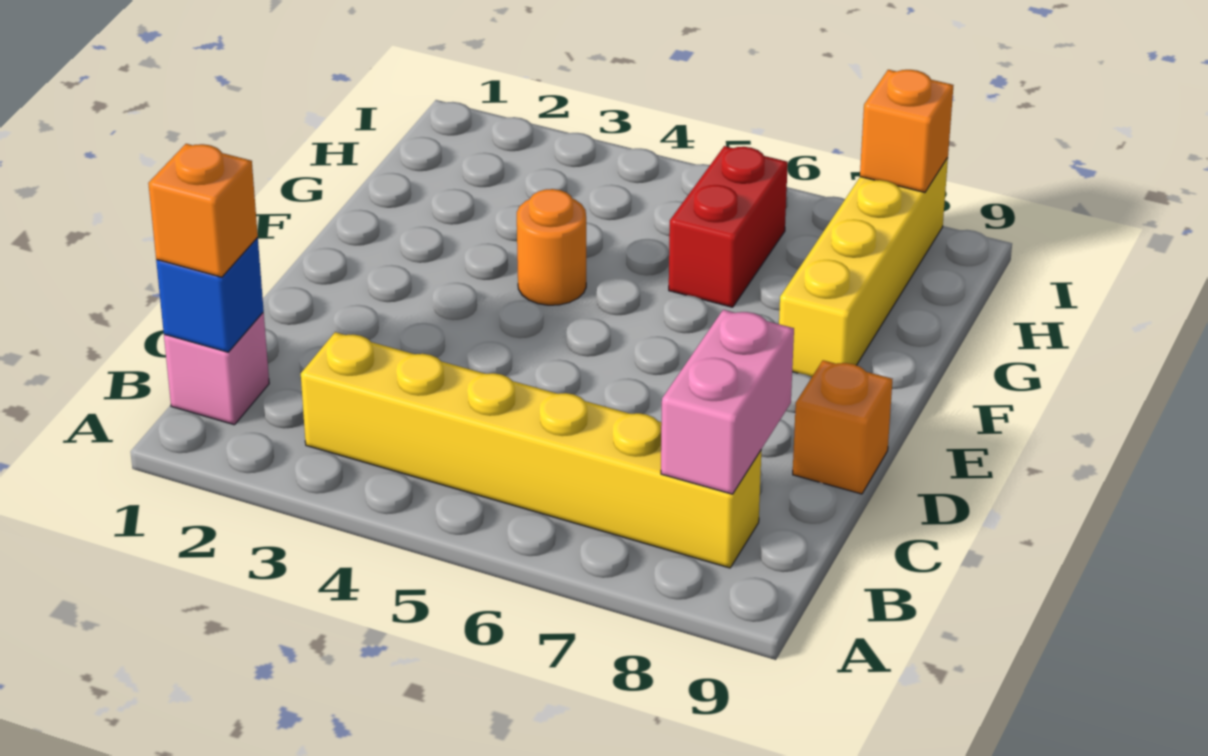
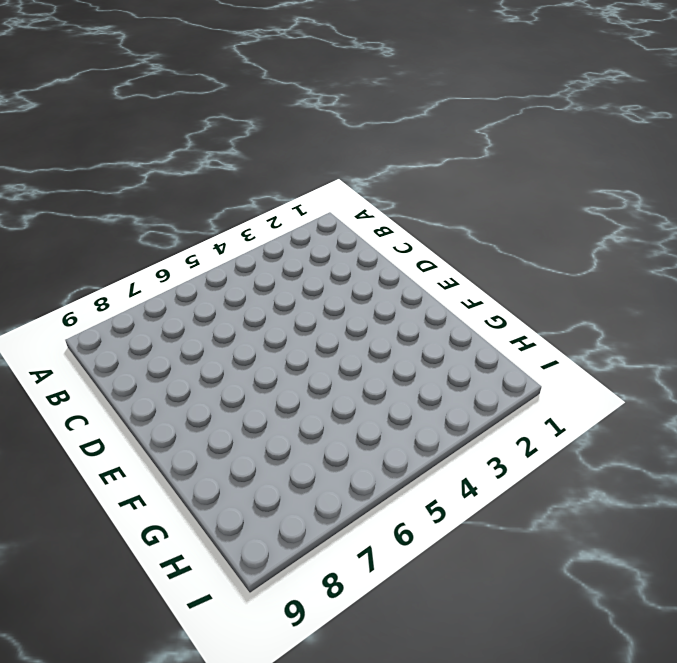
none -> pink brick B1 level 1
none -> yellow brick B3:B8 level 1

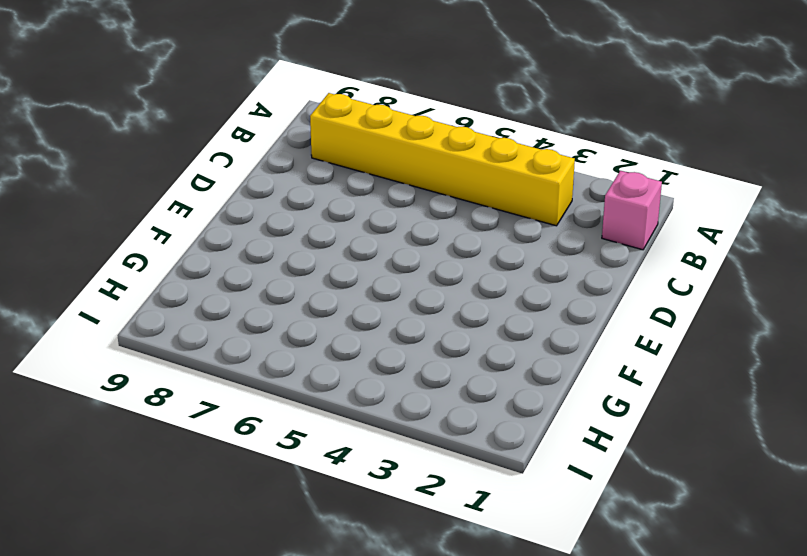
none -> orange brick D9 level 1
none -> orange round brick F4 level 1

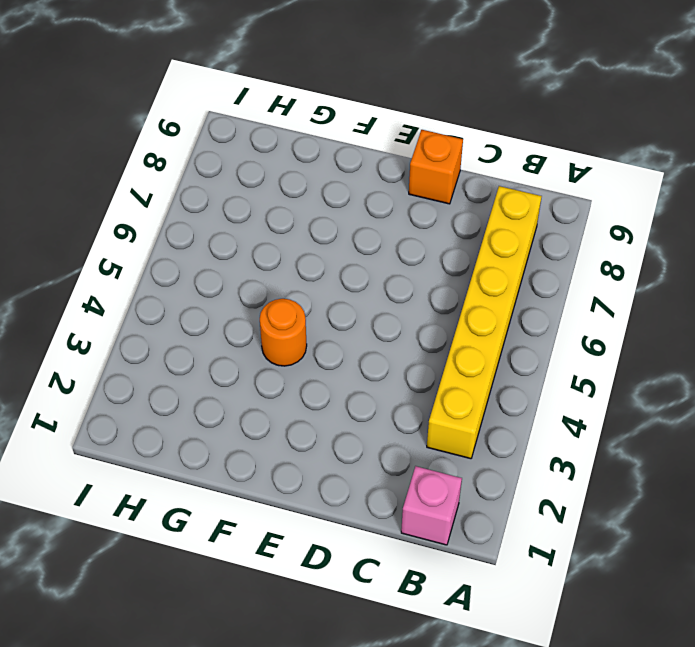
none -> yellow brick F8:I8 level 1
none -> red brick G6:H6 level 1

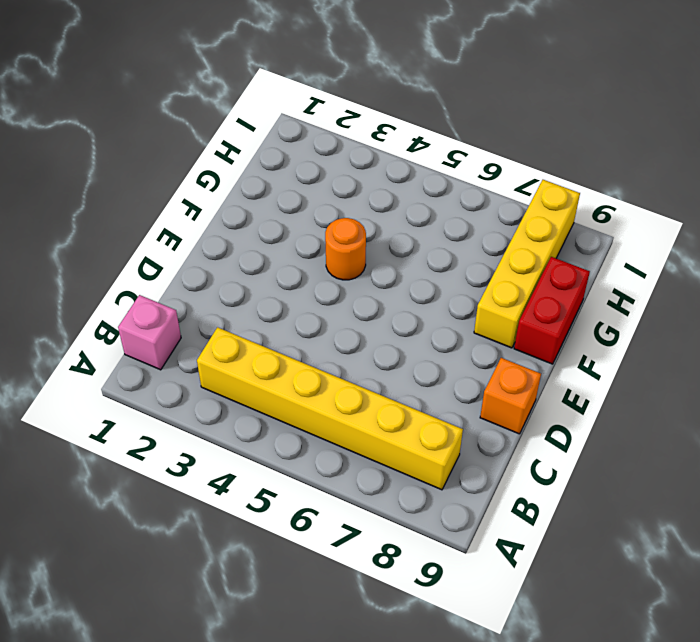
red brick F9:G9 level 1 -> red brick G6:H6 level 1
none -> blue brick B1 level 2
none -> pink brick B8:C8 level 2

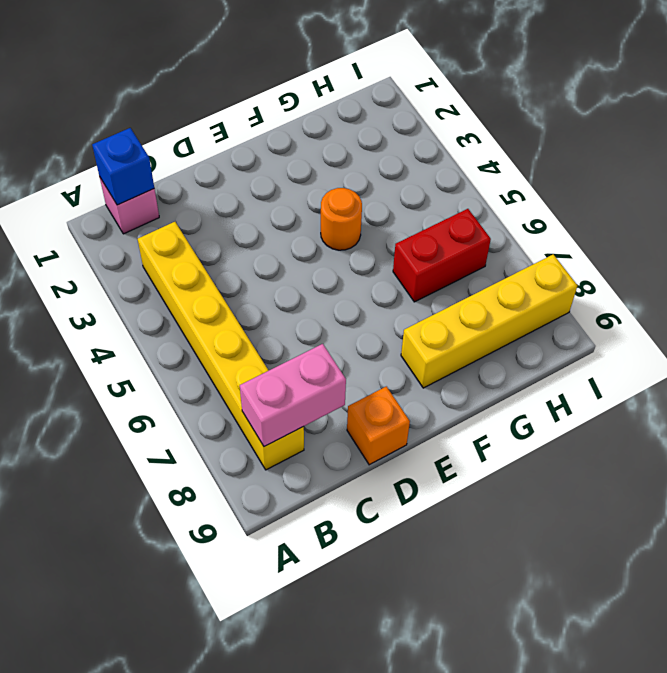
none -> orange brick I8 level 2
none -> orange brick B1 level 3

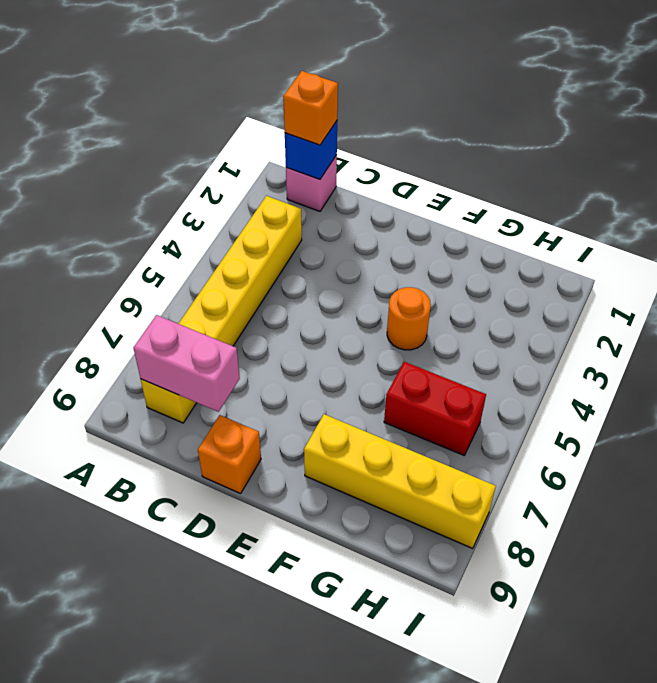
none -> orange brick I8 level 2

